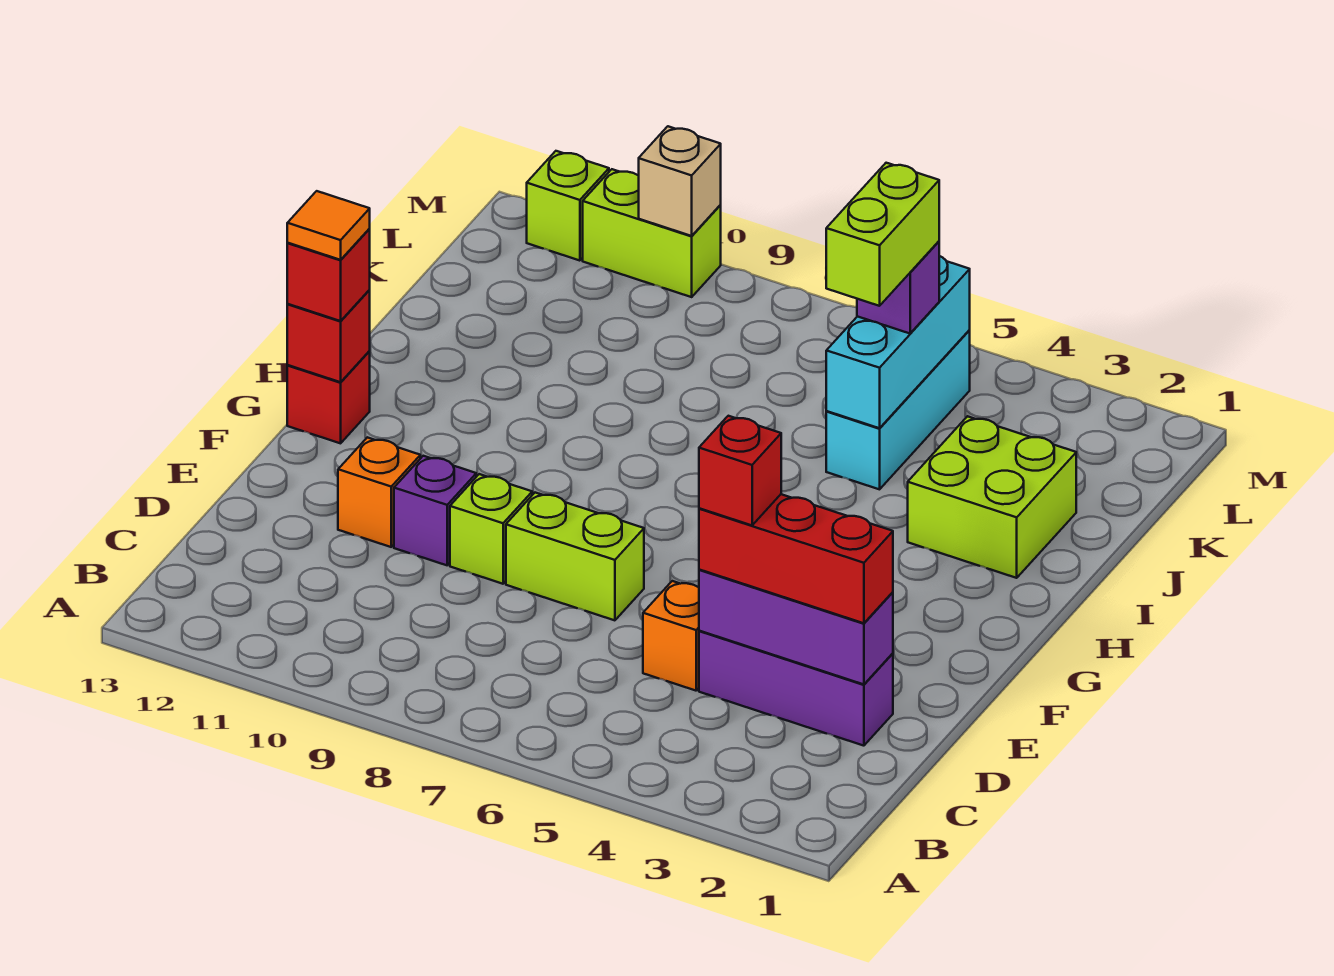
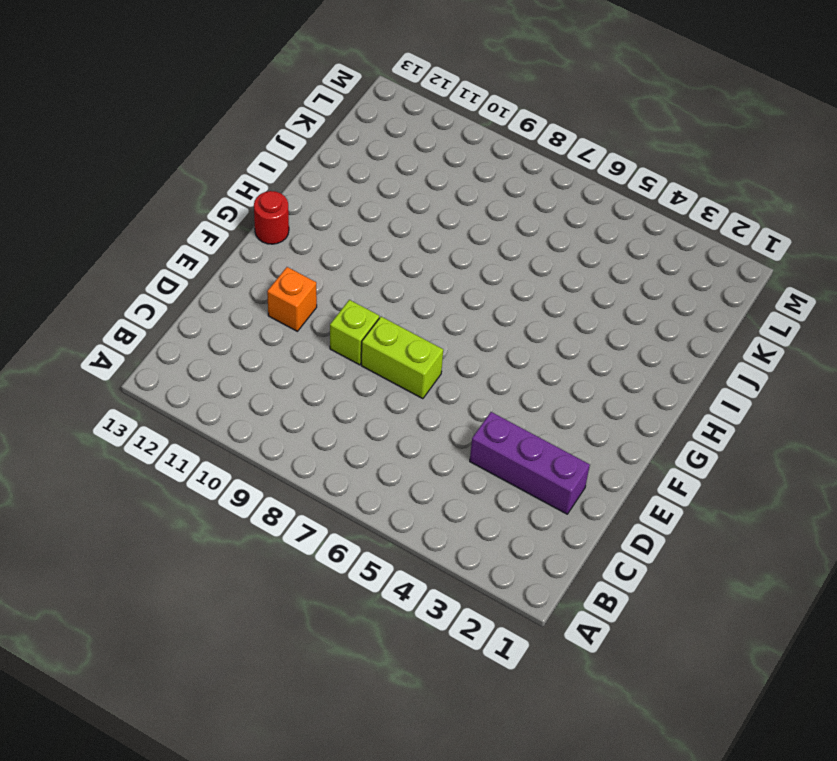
red round brick G13 level 1 -> red brick G13 level 1
none -> orange brick D5 level 1
none -> purple brick E10 level 1
none -> lime brick I2:J3 level 1

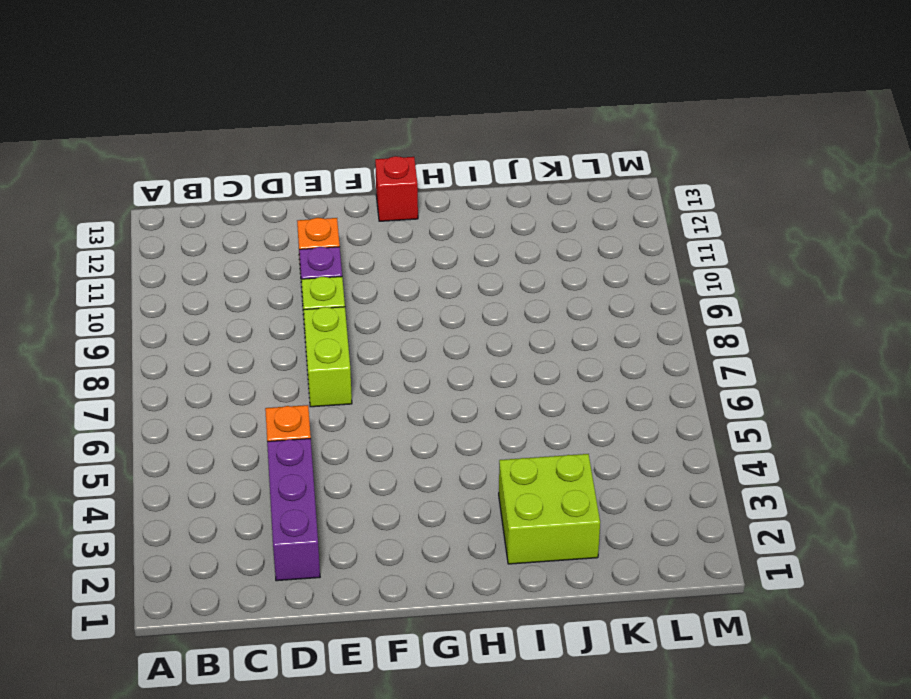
none -> cyan brick J5:L5 level 1
none -> lime brick M10:M11 level 1
none -> lime brick M12 level 1

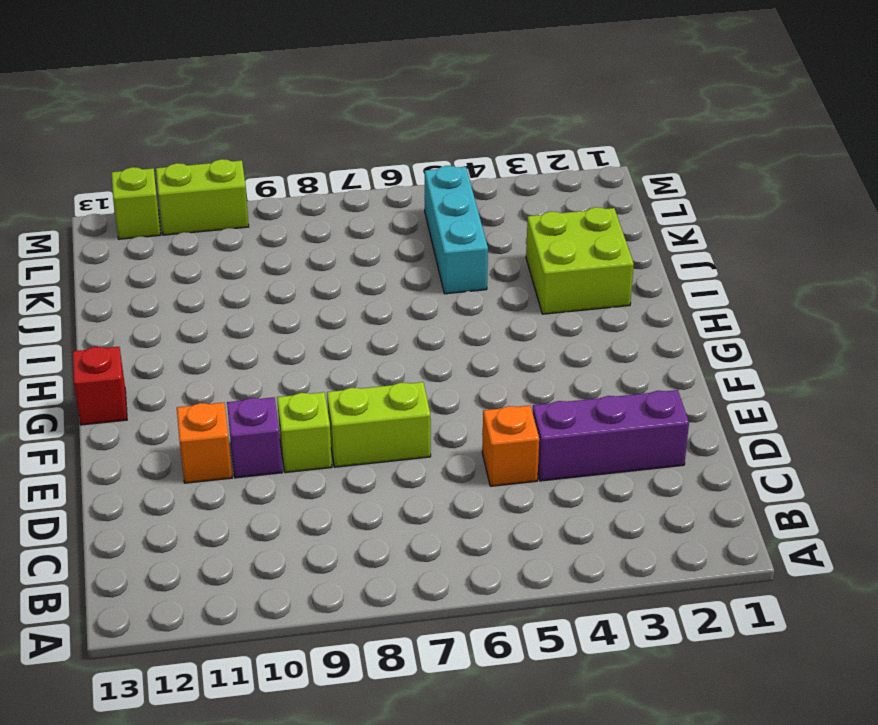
none -> purple brick D2:D4 level 2
none -> red brick G13 level 2
none -> cyan brick J5:L5 level 2

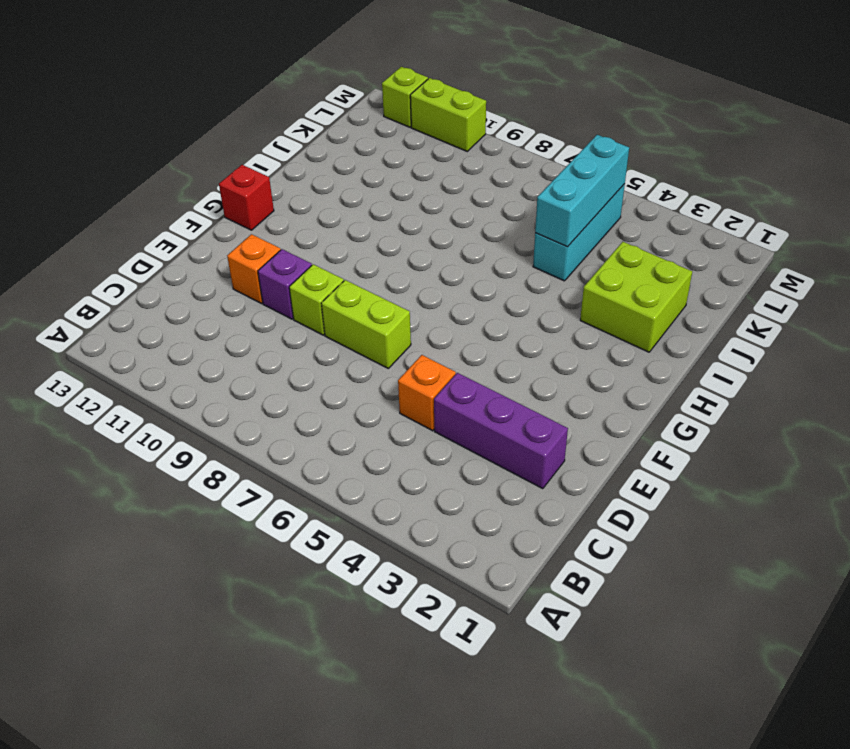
none -> purple brick D2:D4 level 2
none -> red brick G13 level 2
none -> tan brick M10 level 2

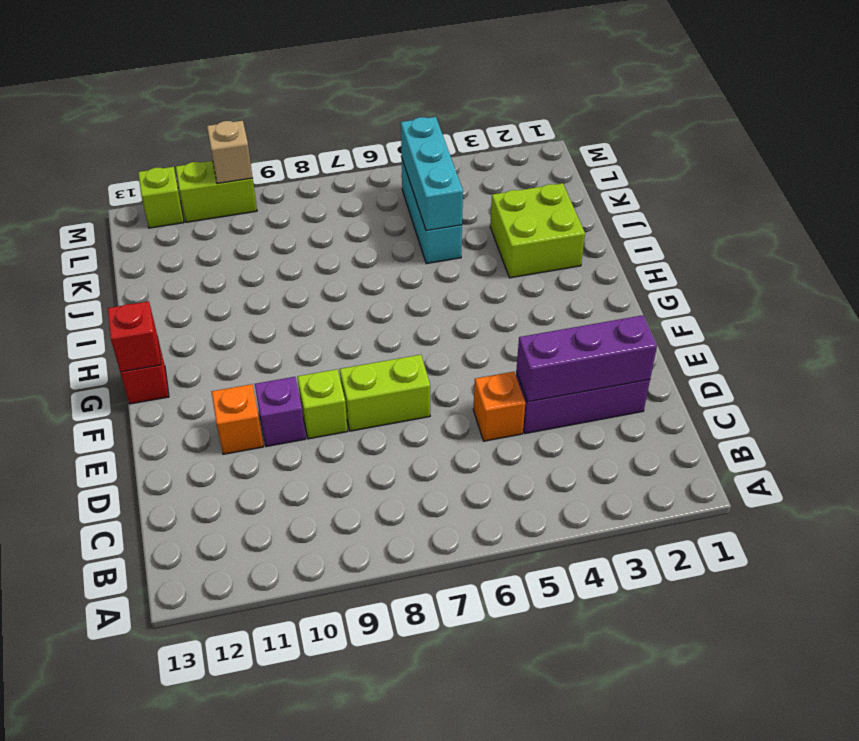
none -> red brick D2:D4 level 3
none -> red brick G13 level 3
none -> purple brick K5 level 3

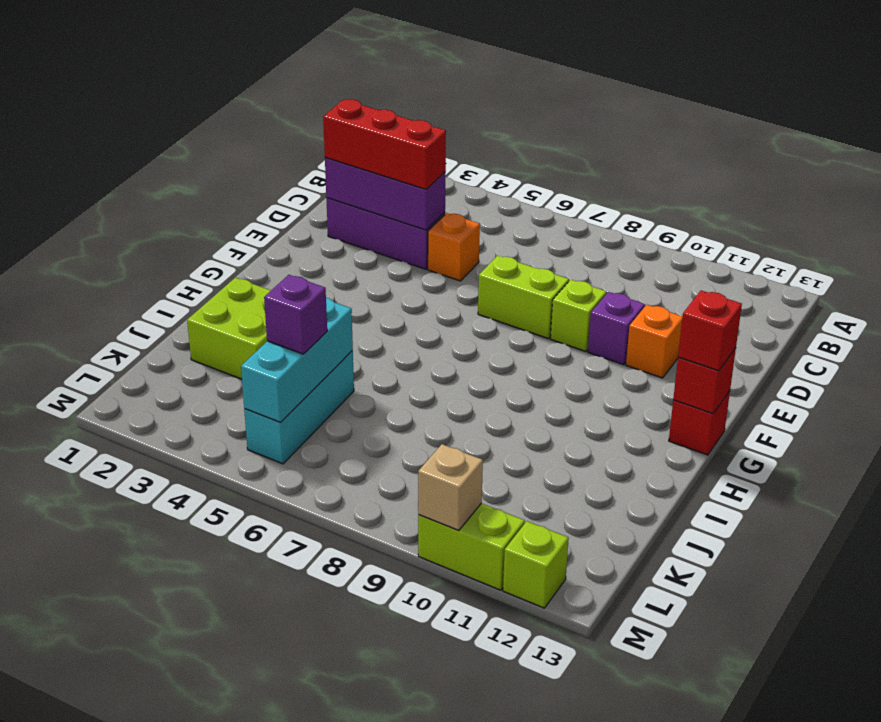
none -> red brick D4 level 4
none -> orange tile G13 level 4
none -> lime brick J5:K5 level 4

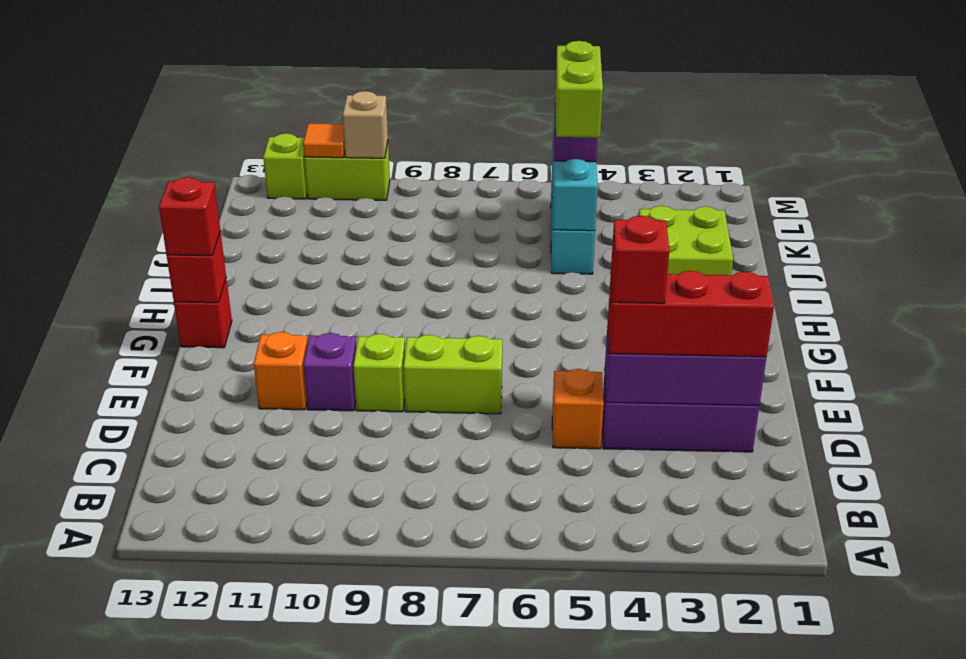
orange tile M11 level 2 -> orange tile G13 level 4

